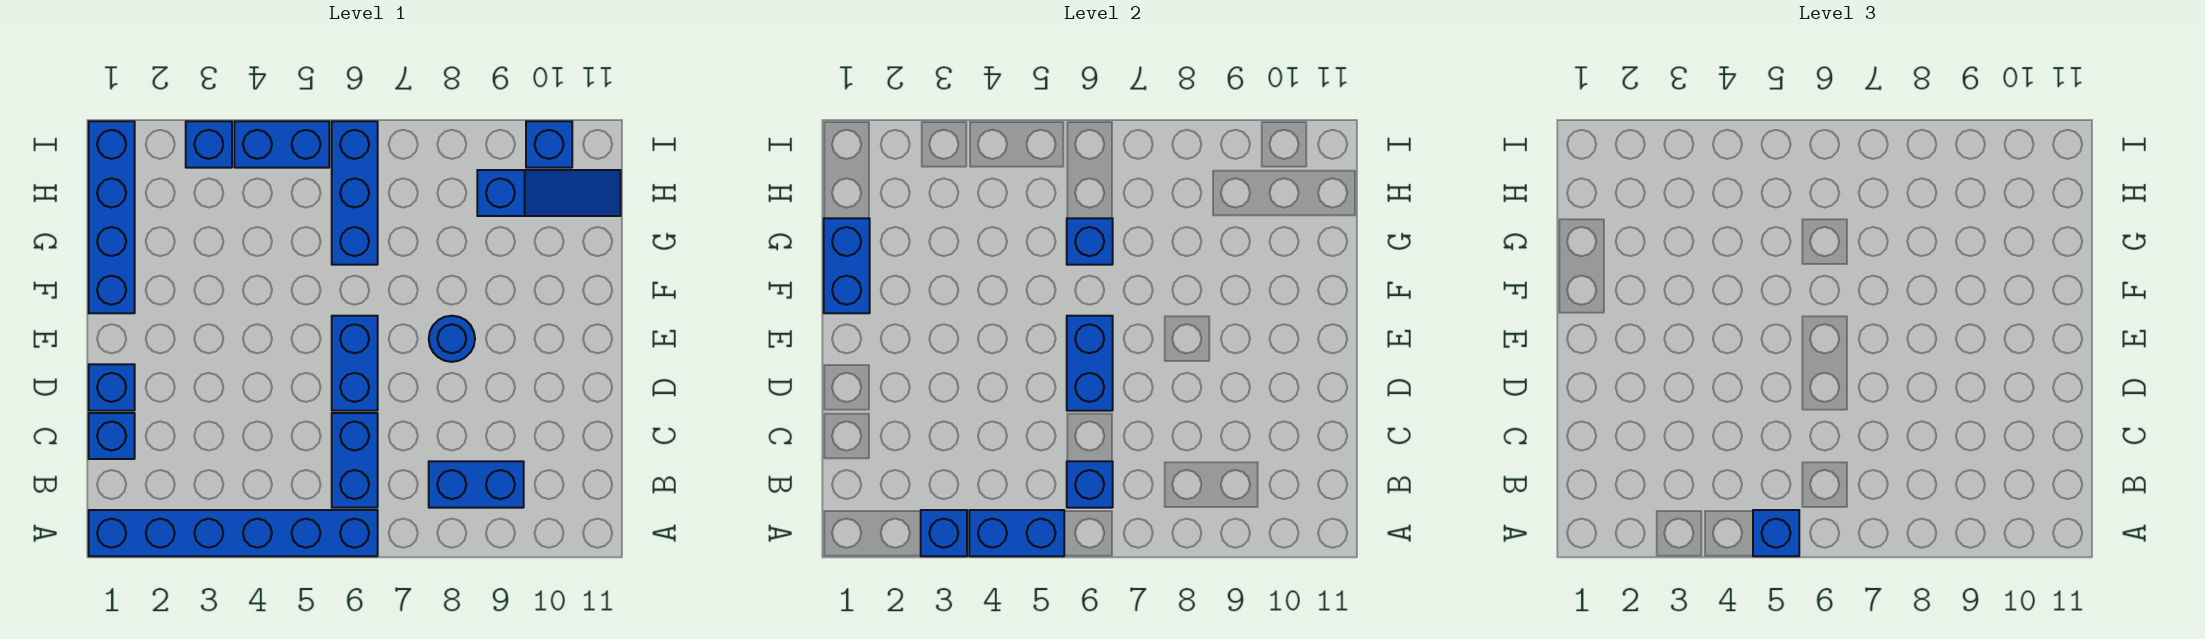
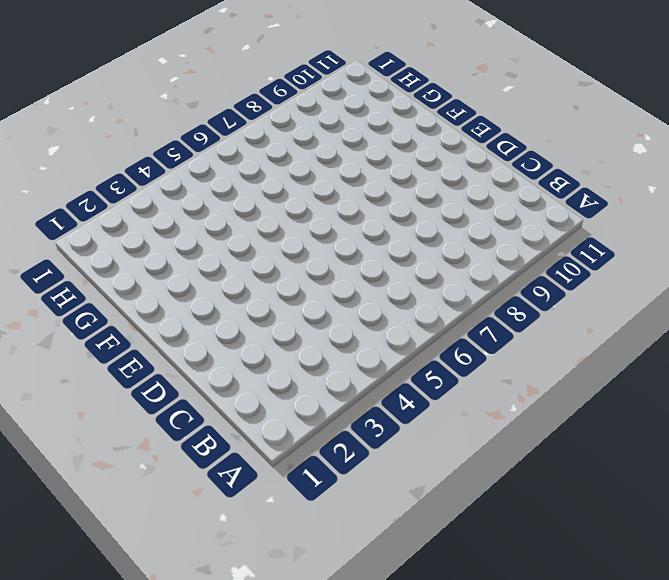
none -> blue brick A1:A6 level 1
none -> blue brick B6:C6 level 1
none -> blue brick B8:B9 level 1

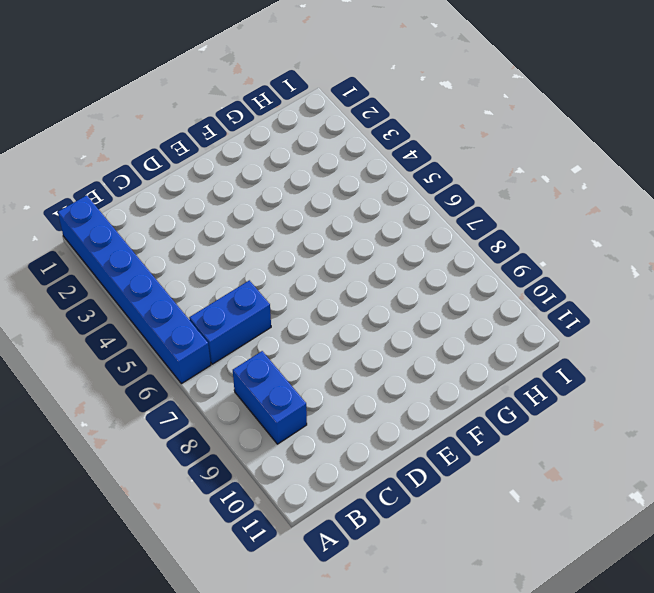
none -> blue brick C1 level 1
none -> blue brick D1 level 1
none -> blue brick D6:E6 level 1

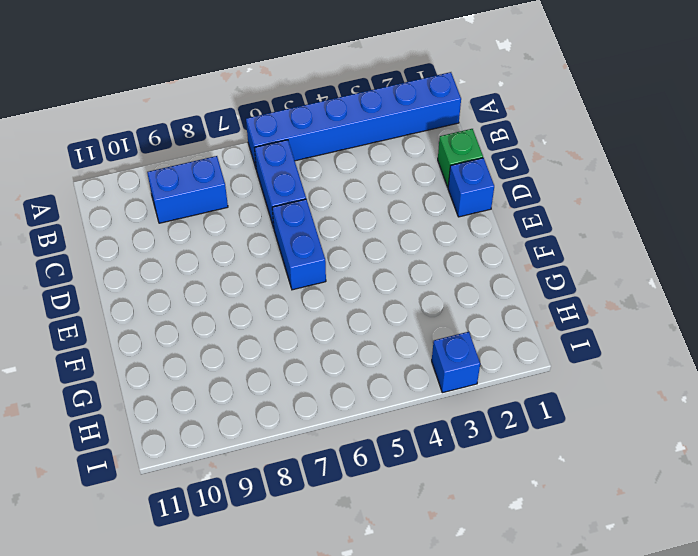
green brick C1 level 1 -> blue brick C1 level 1
none -> blue round brick E8 level 1
none -> blue brick F1:I1 level 1
none -> blue brick G6:I6 level 1

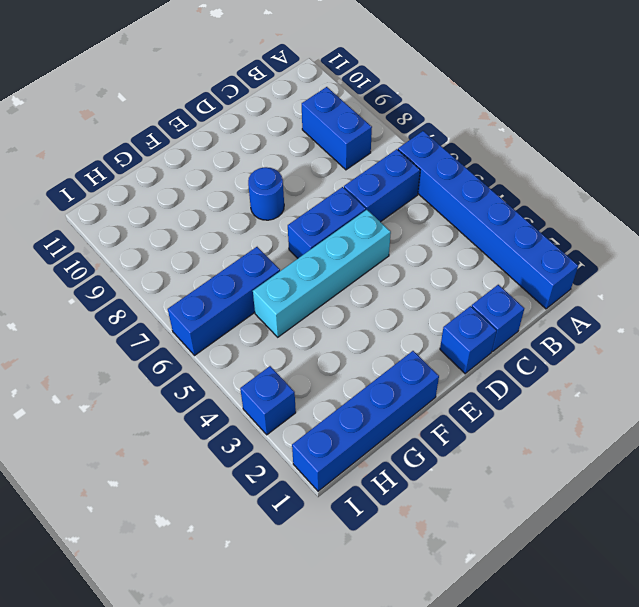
cyan brick D5:G5 level 1 -> none
none -> blue slope H9:H11 level 1 top 9
none -> blue brick I4:I5 level 1
none -> blue brick I10 level 1

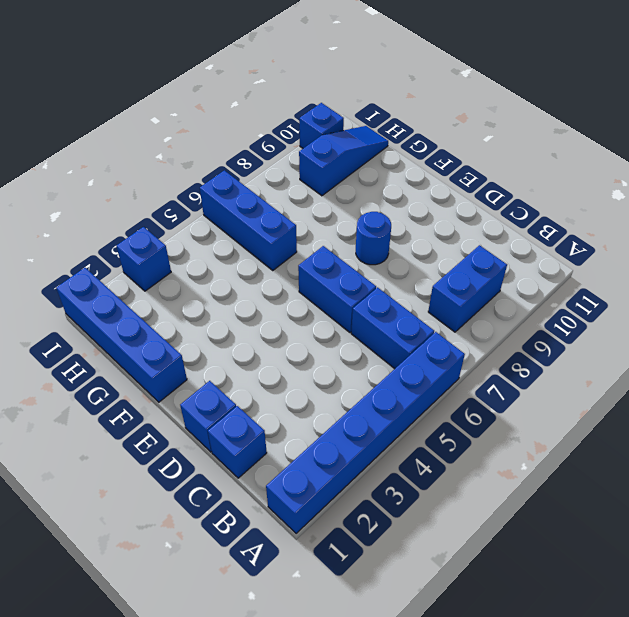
none -> blue brick I4:I5 level 1
none -> blue brick A3 level 2
none -> blue brick A4:A5 level 2

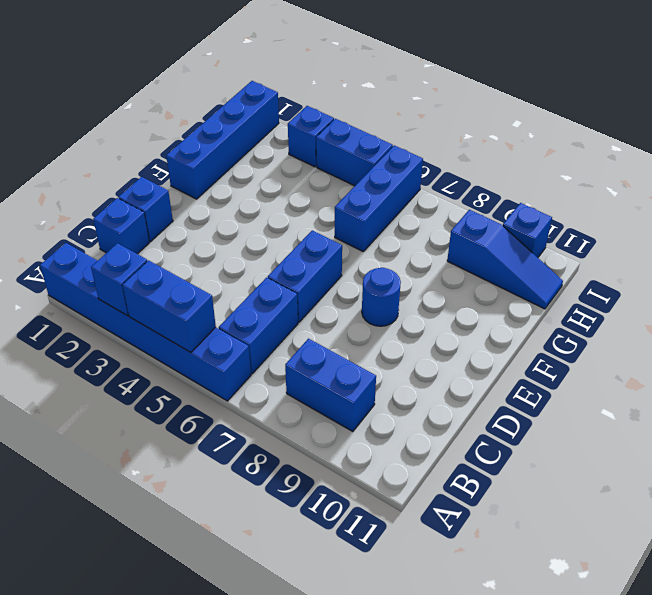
none -> blue brick B6 level 2
none -> blue brick D6:E6 level 2
none -> blue brick F1:G1 level 2

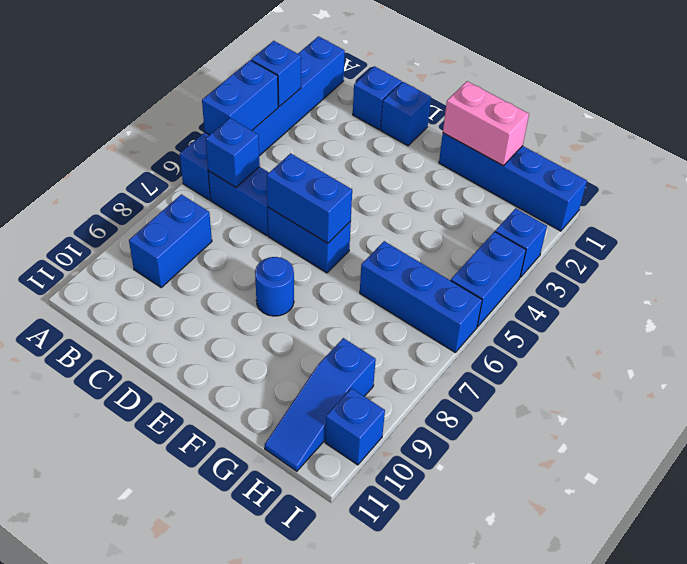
pink brick F1:G1 level 2 -> blue brick F1:G1 level 2
none -> blue brick G6 level 2
none -> blue brick A5 level 3

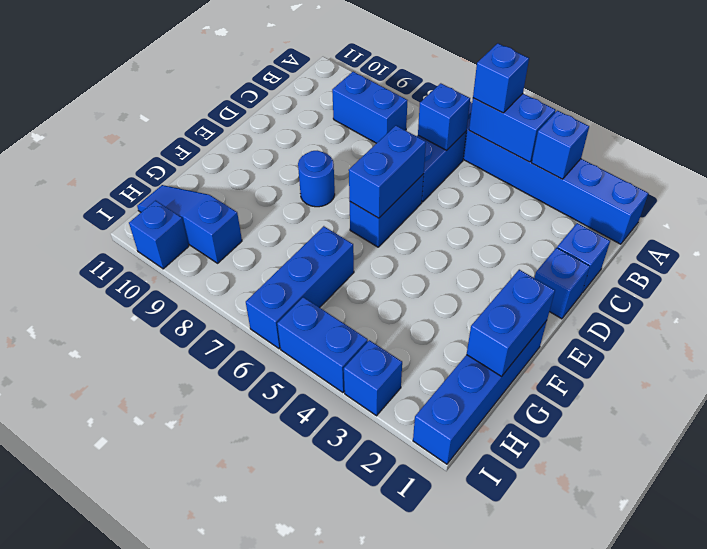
none -> blue brick G6 level 2

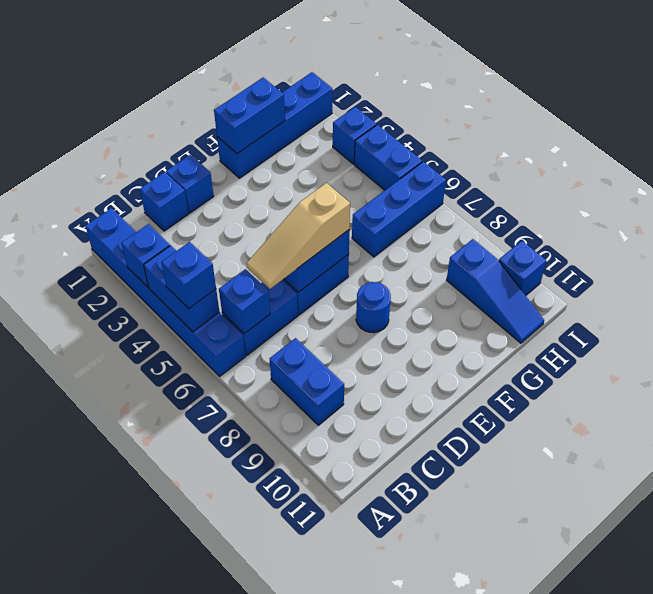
tan slope C6:E6 level 3 top E -> none
none -> blue brick G6 level 2

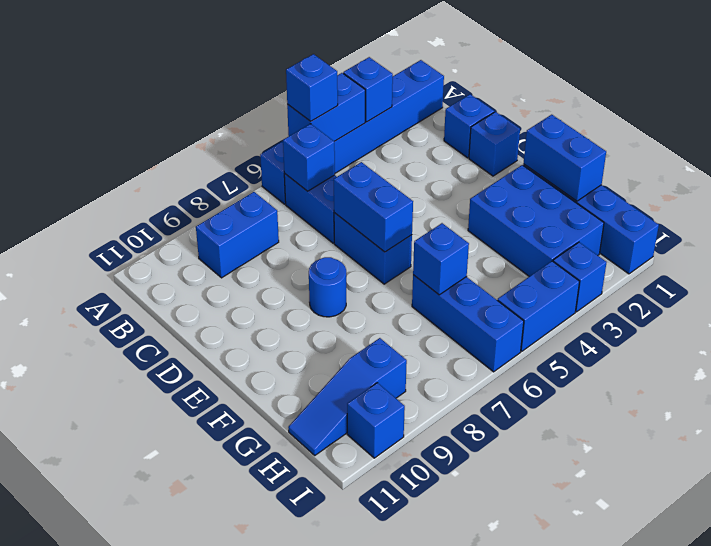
blue brick F2:H3 level 1 -> none

